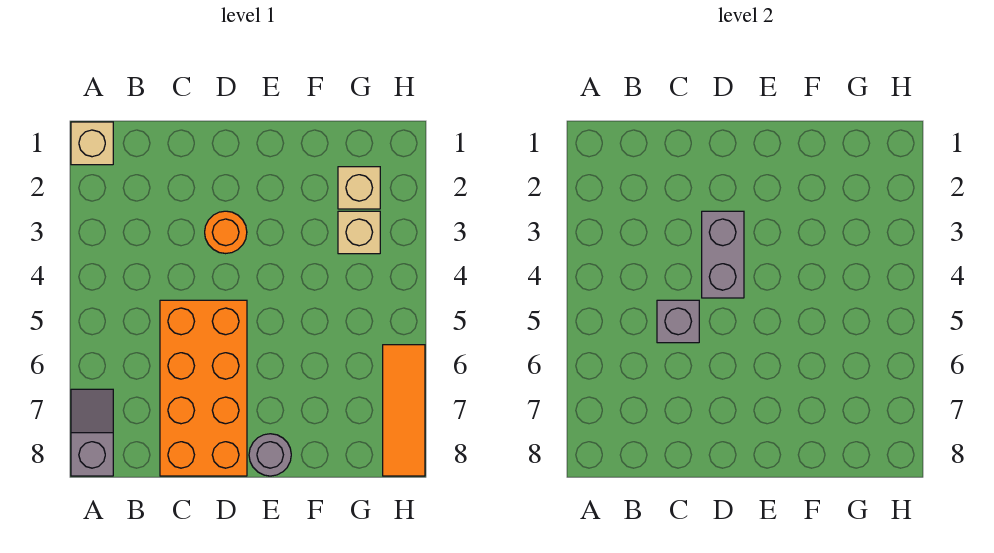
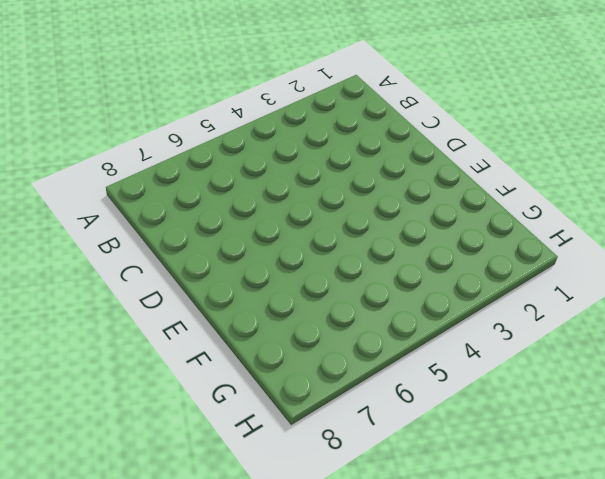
none -> tan brick A1 level 1
none -> grey slope A7:A8 level 1 top 8

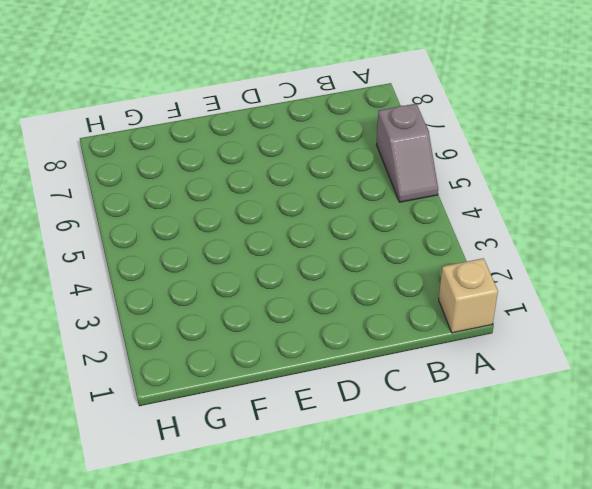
grey slope A5:A6 level 1 top 6 -> grey slope A7:A8 level 1 top 8
none -> orange brick C5:D8 level 1
none -> orange round brick D3 level 1

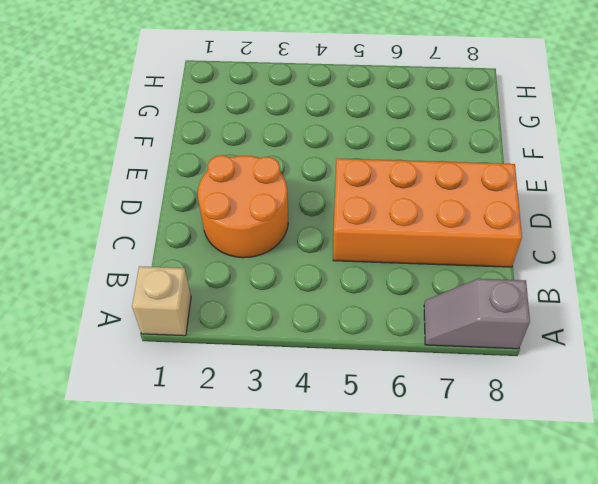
orange round brick C2:D3 level 1 -> orange round brick D3 level 1
none -> grey round brick E8 level 1
none -> tan brick G2 level 1

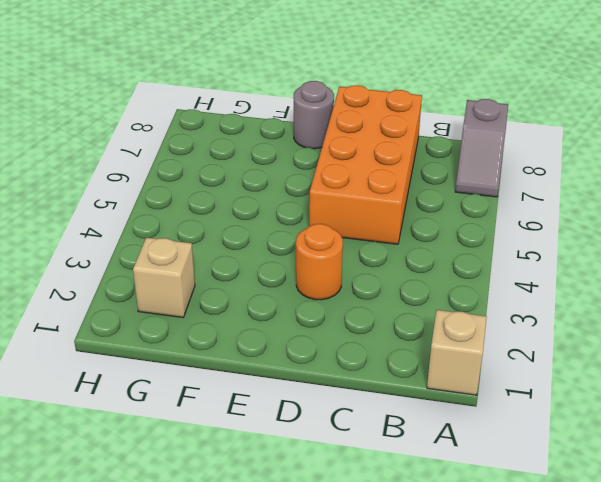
none -> tan brick G3 level 1
none -> orange tile H6:H8 level 1

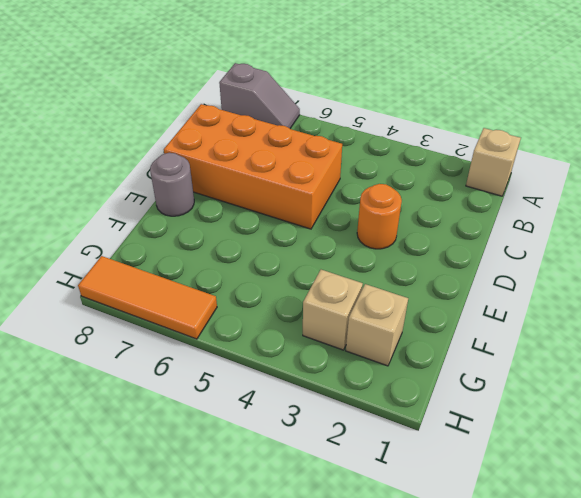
none -> grey brick C5 level 2
none -> grey brick D3:D4 level 2

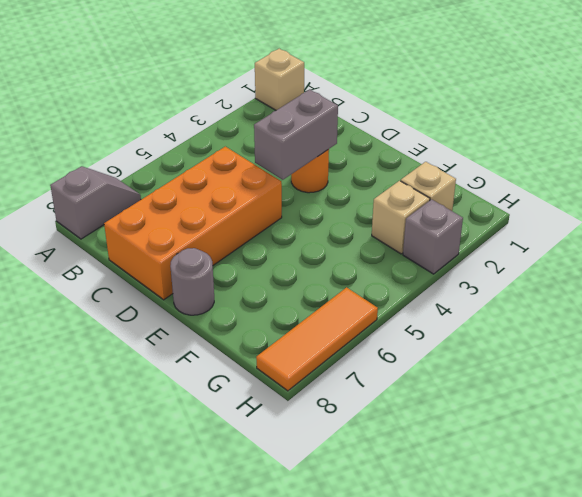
grey brick H3 level 1 -> grey brick C5 level 2

